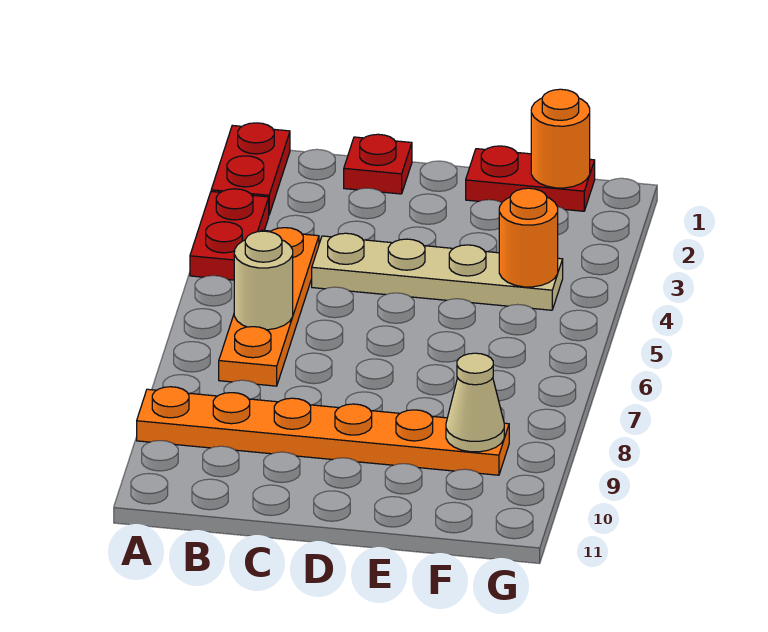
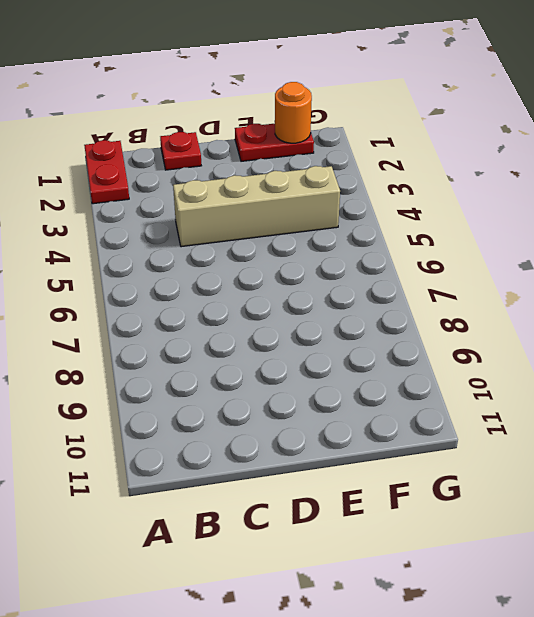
tan brick C4:F4 level 1 -> tan plate C4:F4 level 1
none -> red plate A3:A4 level 1
none -> orange plate A9:F9 level 1

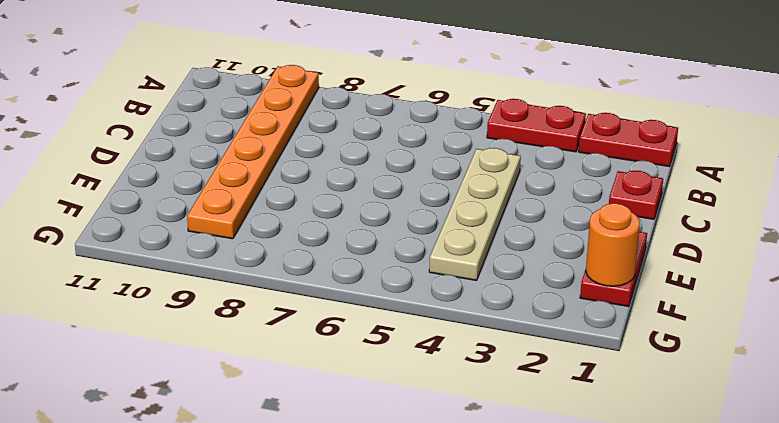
none -> orange plate B4:B7 level 1
none -> tan round brick B6 level 2

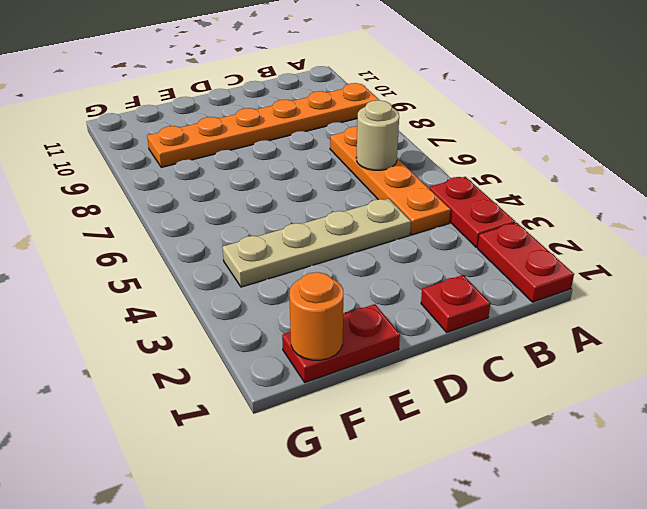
none -> orange round brick F4 level 2
none -> tan cone F9 level 2

